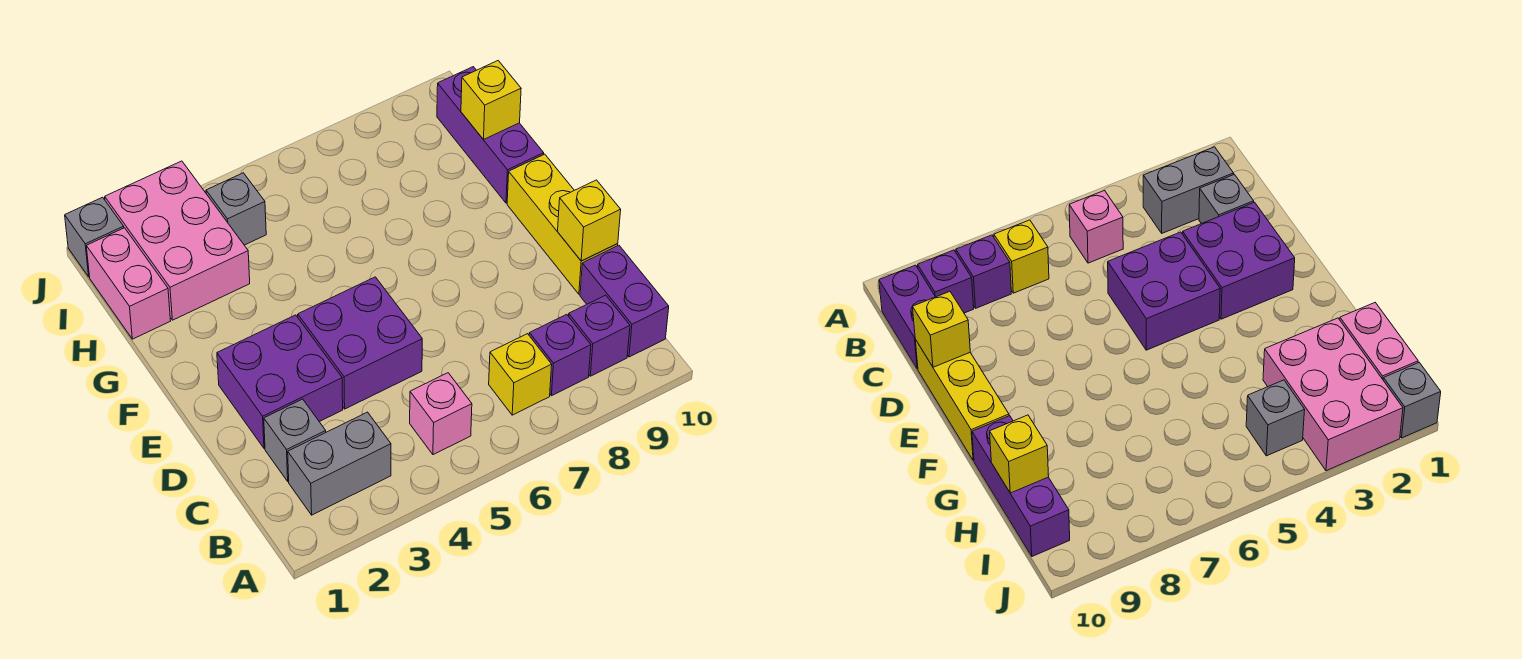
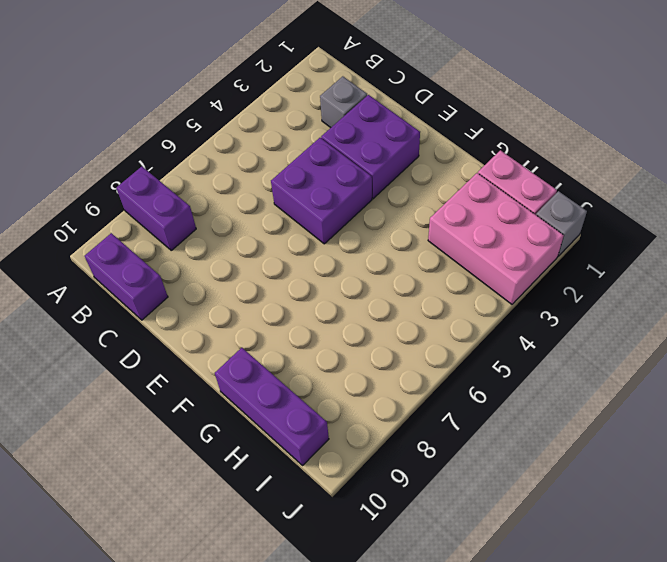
purple brick A8:B8 level 1 -> purple brick B8 level 1
none -> grey brick B2:B3 level 1
none -> pink brick B5 level 1
none -> yellow brick B7 level 1

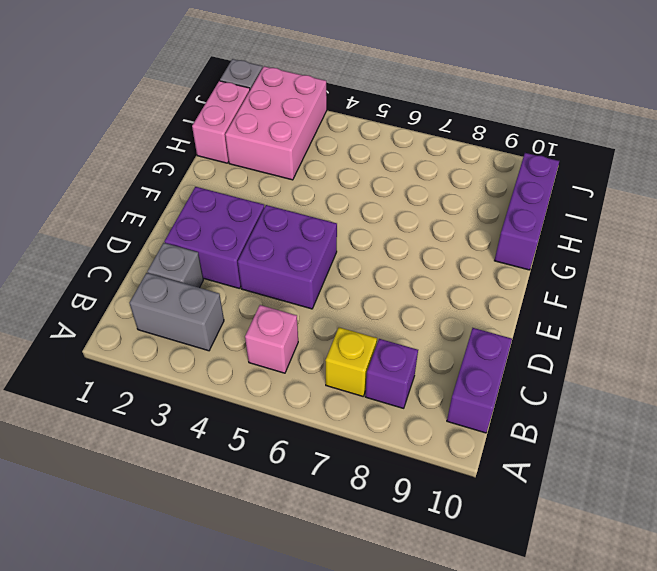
none -> purple brick B9 level 1
none -> yellow brick D10:F10 level 1
none -> grey brick I4 level 1

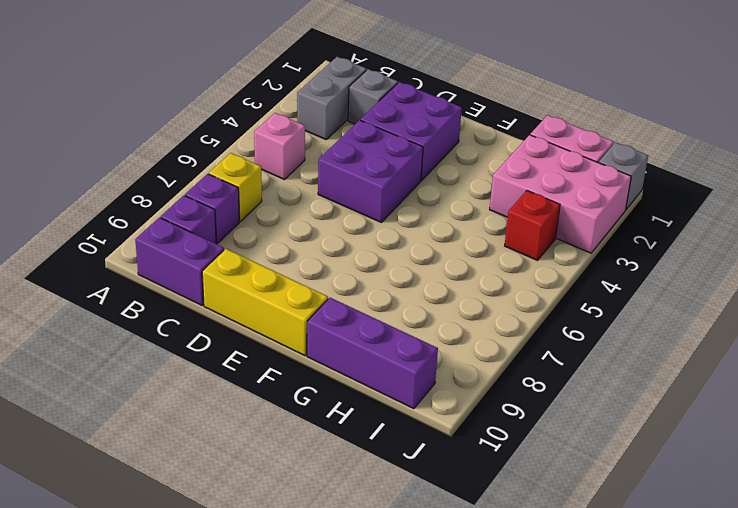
red brick I4 level 1 -> grey brick I4 level 1
none -> yellow brick D10 level 2
none -> yellow brick H10 level 2

